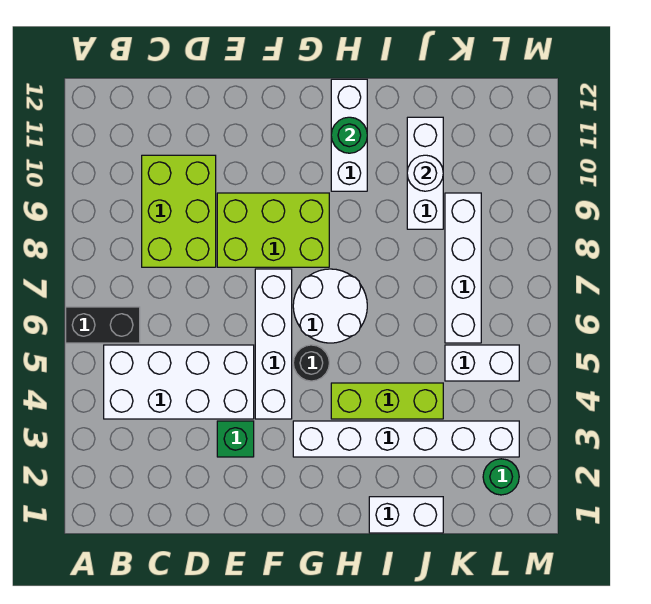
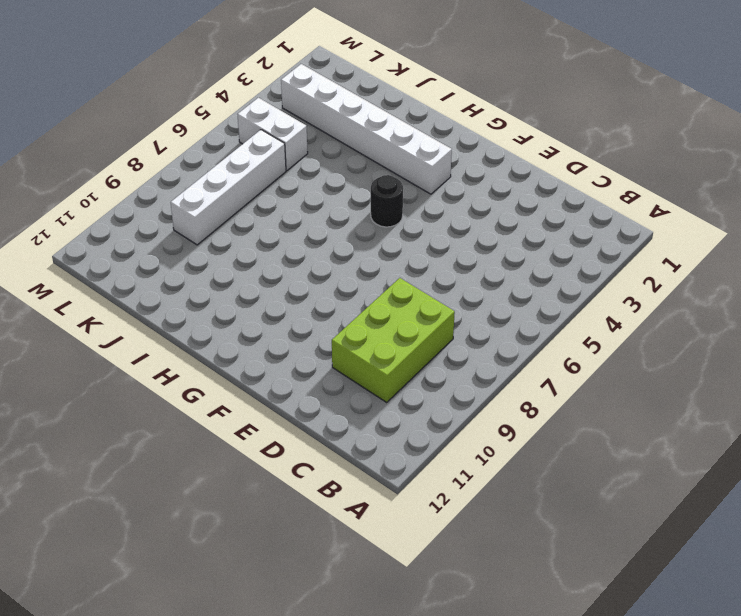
none -> black brick A6:B6 level 1
none -> white brick B4:E5 level 1
none -> green brick E3 level 1

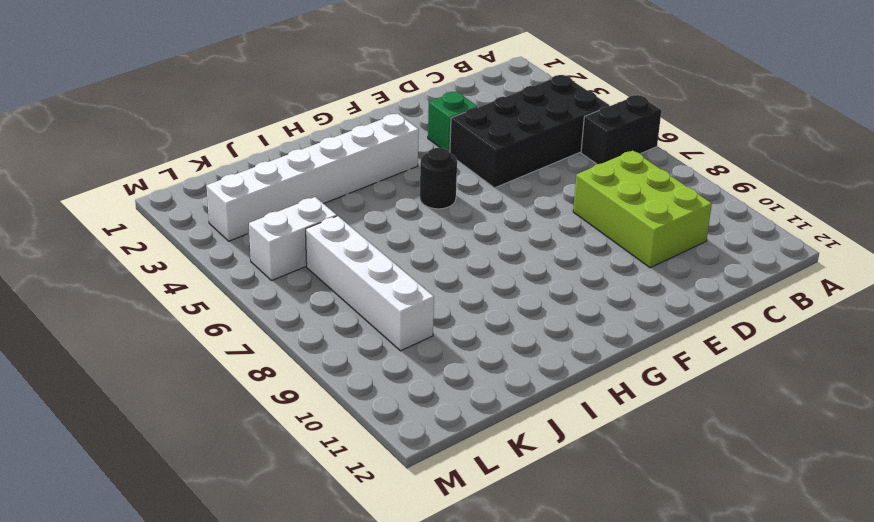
black brick B4:E5 level 1 -> white brick B4:E5 level 1
none -> lime brick E8:G9 level 1
none -> white brick F4:F7 level 1
none -> white round brick G6:H7 level 1

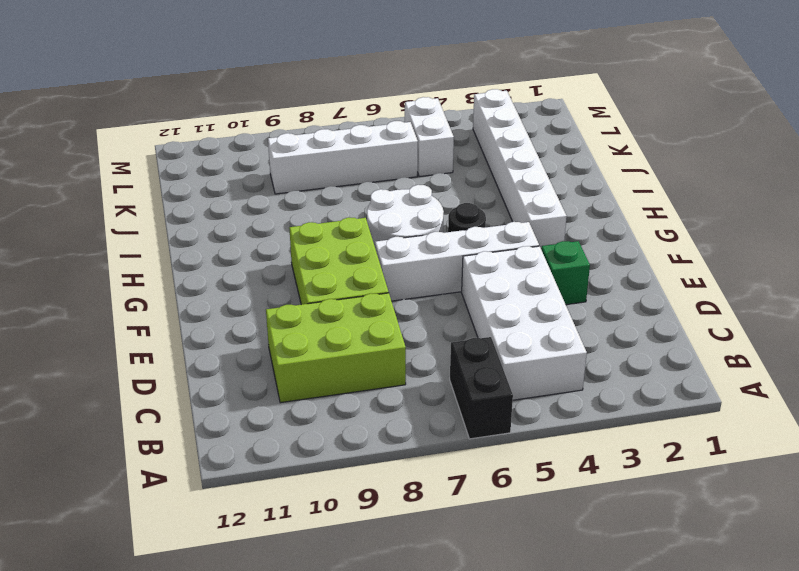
none -> lime brick H4:J4 level 1
none -> white brick H10:H12 level 1
none -> white brick I1:J1 level 1

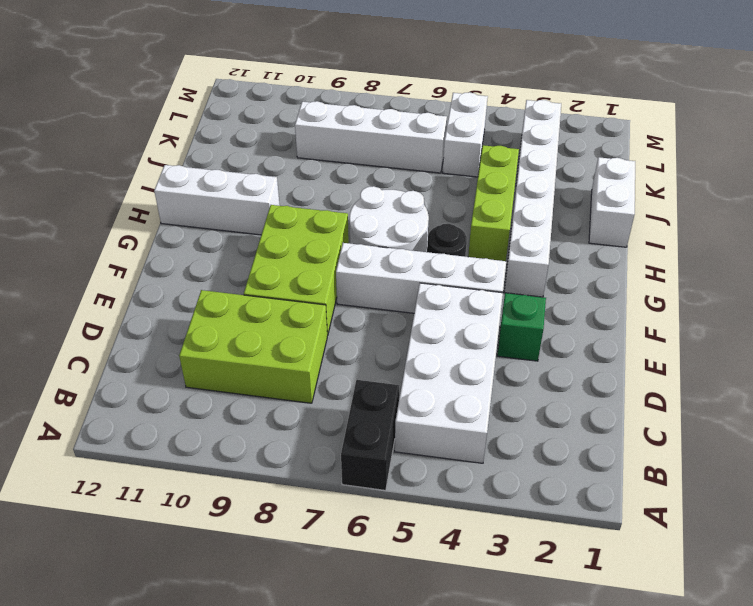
none -> white brick J9:J11 level 1
none -> green round brick L2 level 1
none -> green round brick H11 level 2

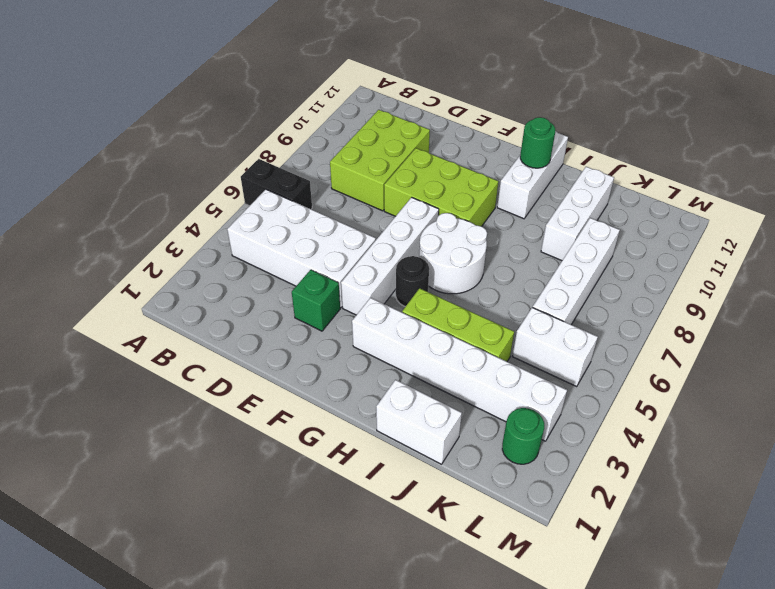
none -> white round brick J10 level 2

